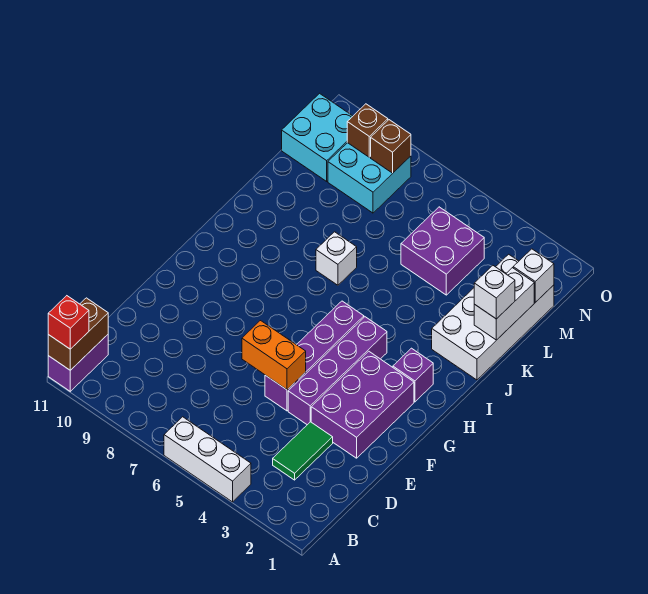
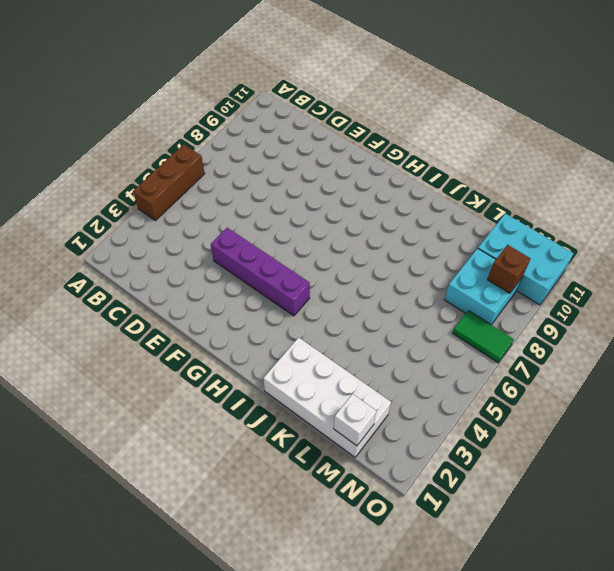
brown brick A4:A6 level 1 -> white brick A4:A6 level 1
cyan brick M10:O11 level 1 -> cyan brick M10:N11 level 1
green tile N7:O7 level 1 -> green tile C3:D3 level 1
none -> purple brick A11:B11 level 1
none -> purple brick E2:G3 level 1
none -> purple brick E5:H5 level 1

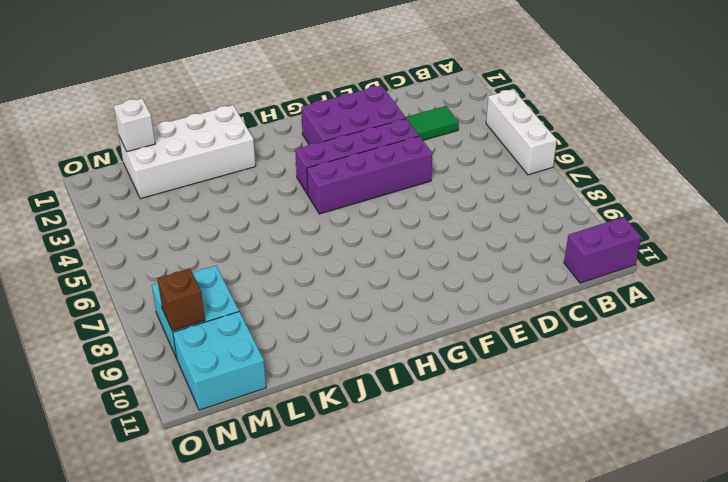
none -> purple brick H2 level 1
none -> white brick J7 level 1
none -> purple brick L4:M5 level 1

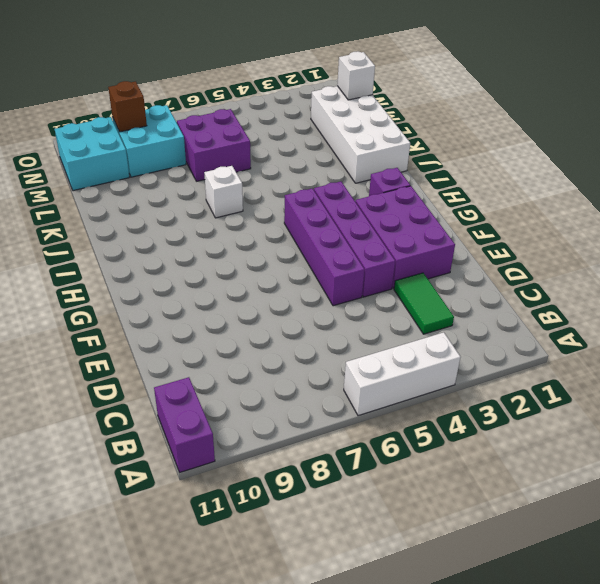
purple brick L6:M7 level 1 -> purple brick L4:M5 level 1
none -> brown brick A11:B11 level 2
none -> orange brick E5:E6 level 2
none -> white brick K1:L1 level 2

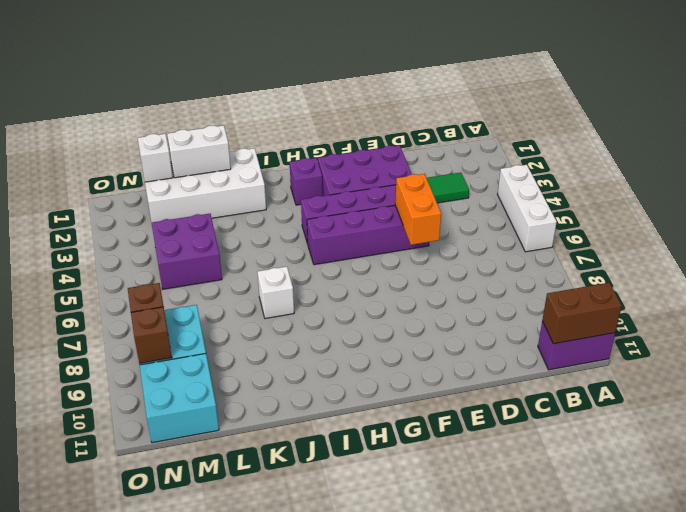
none -> red brick A11 level 3
none -> white brick K1 level 3

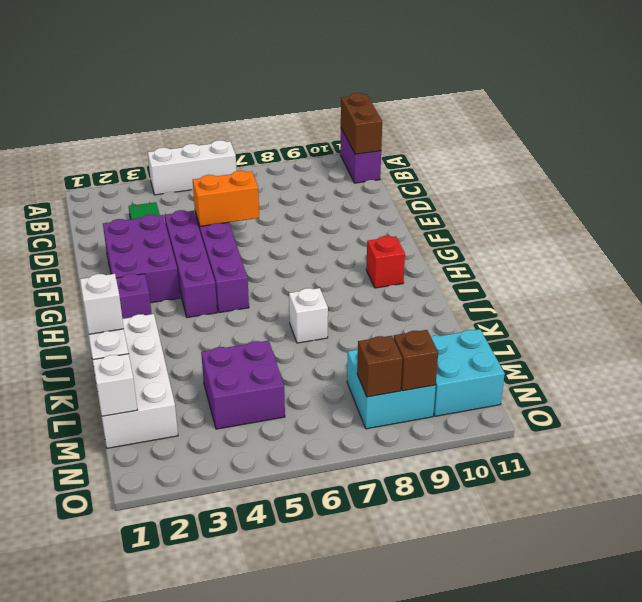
red brick H10 level 1 -> red brick A11 level 3

